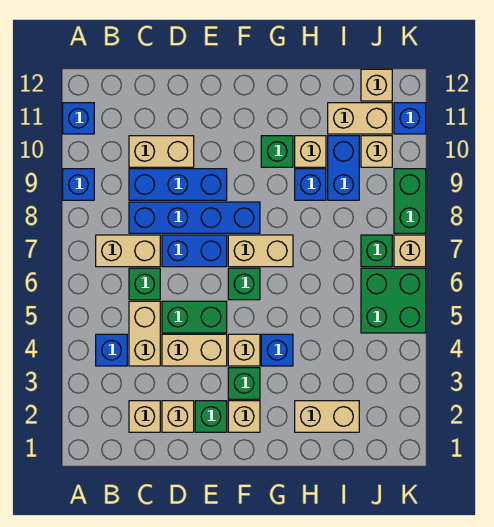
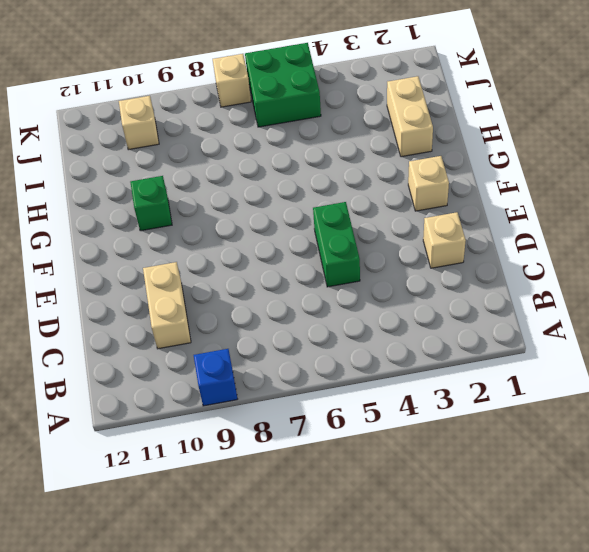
none -> blue brick A11 level 1
none -> blue brick B4 level 1
none -> tan brick B7:C7 level 1
none -> tan brick C2 level 1

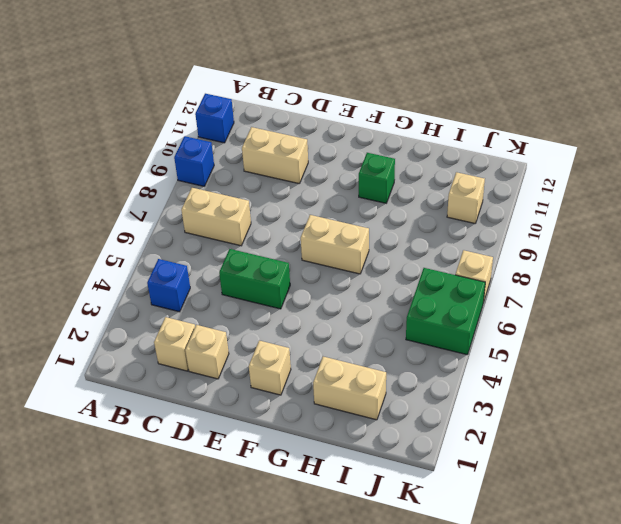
none -> tan brick C4:C5 level 1
none -> green brick C6 level 1
none -> blue brick C8:F8 level 1
none -> blue brick C9:E9 level 1

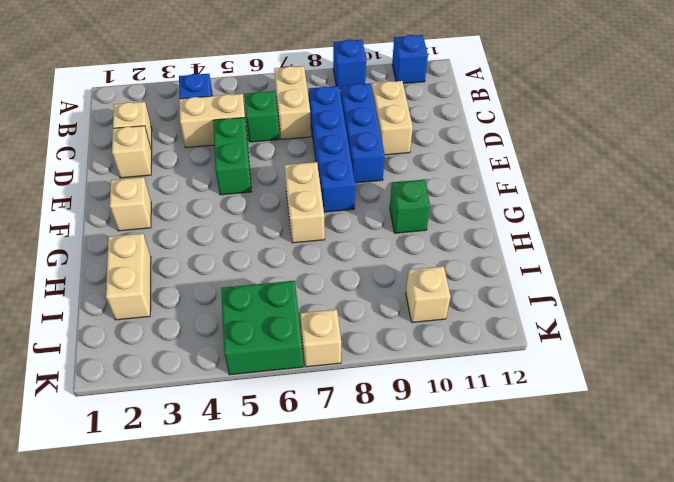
none -> tan brick D4:E4 level 1
none -> blue brick D7:E7 level 1
none -> green brick E2 level 1
none -> green brick F3 level 1

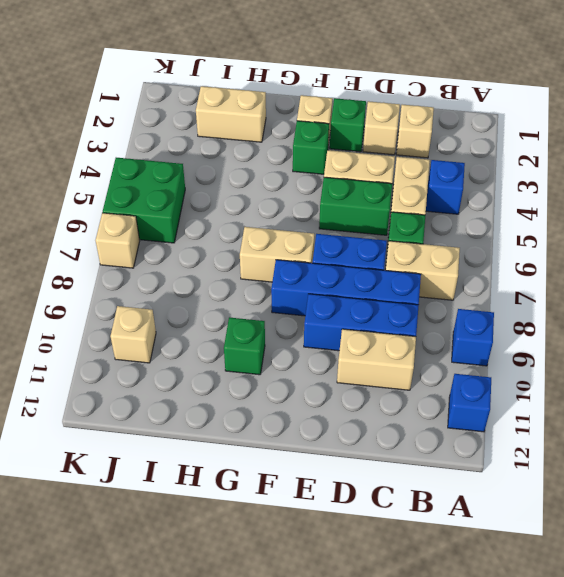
none -> tan brick F4 level 1
none -> green brick F6 level 1
none -> blue brick G4 level 1
none -> blue brick H9 level 1

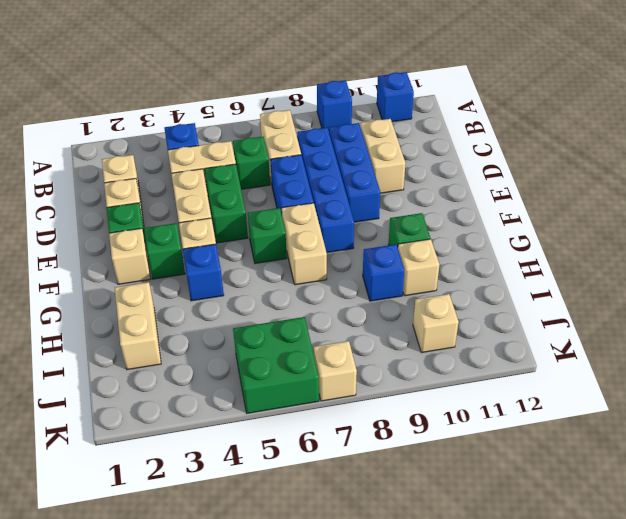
none -> blue brick I9:I10 level 1
none -> tan brick I11:J11 level 1
none -> green brick J7 level 1
none -> tan brick J12 level 1

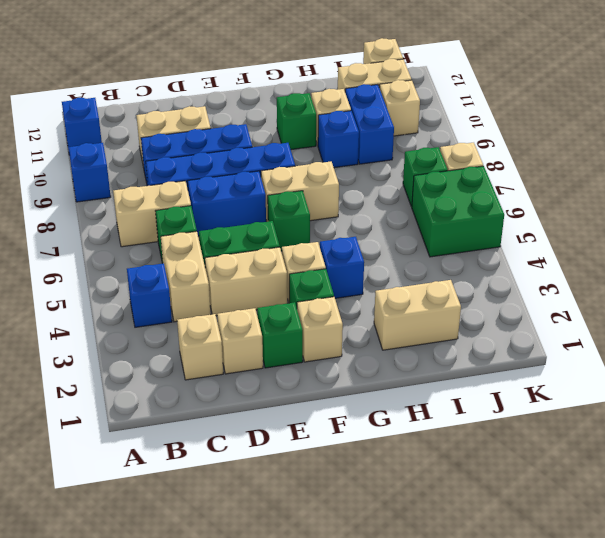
none -> green brick K8:K9 level 1
none -> blue brick K11 level 1

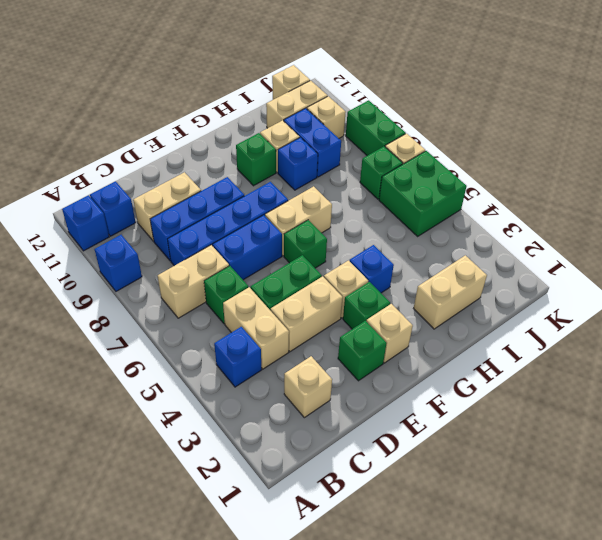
blue brick B11 level 1 -> blue brick K11 level 1
none -> tan brick D2 level 1

